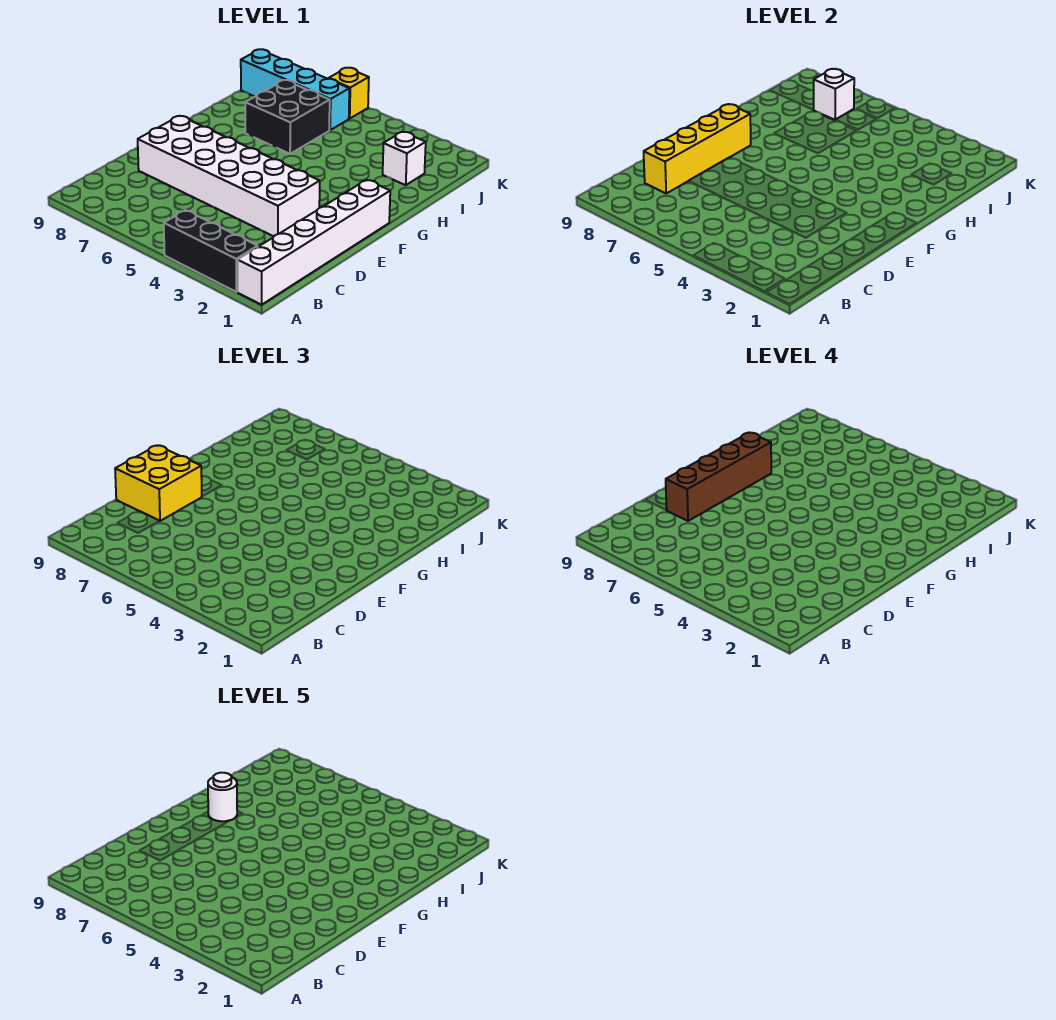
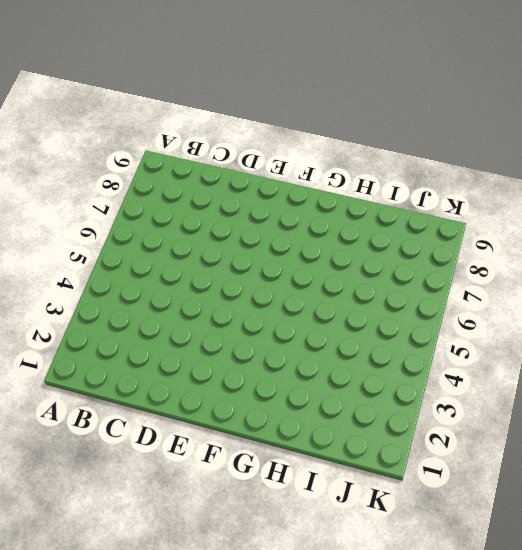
none -> white brick A1:F1 level 1
none -> black brick A2:A4 level 1
none -> white brick D3:E8 level 1

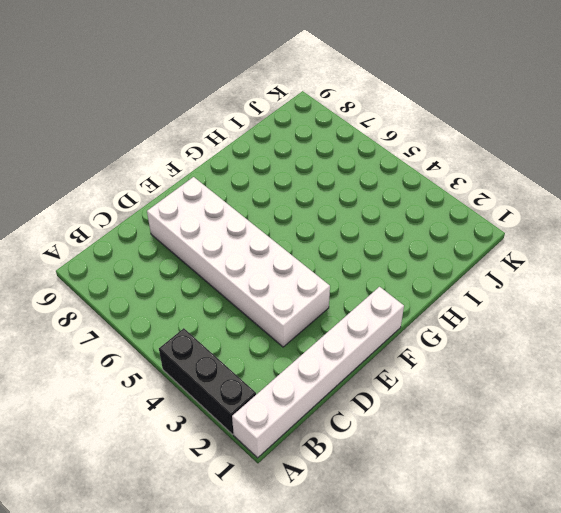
none -> black brick H6:I7 level 1
none -> white brick I2 level 1
none -> cyan brick J6:J9 level 1

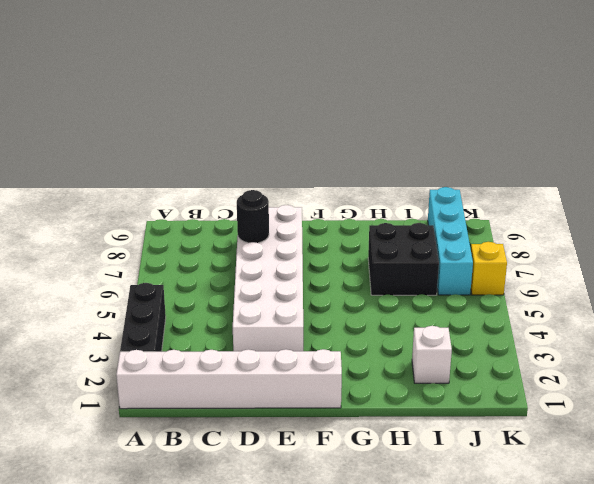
black round brick D7 level 2 -> none
none -> yellow brick C8:F8 level 2
none -> white brick J7 level 2
none -> yellow brick D8:E9 level 3

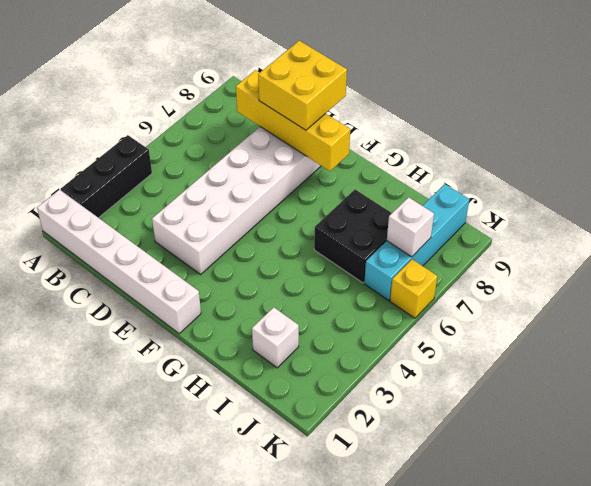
none -> brown brick D8:G8 level 4
none -> white round brick G8 level 5

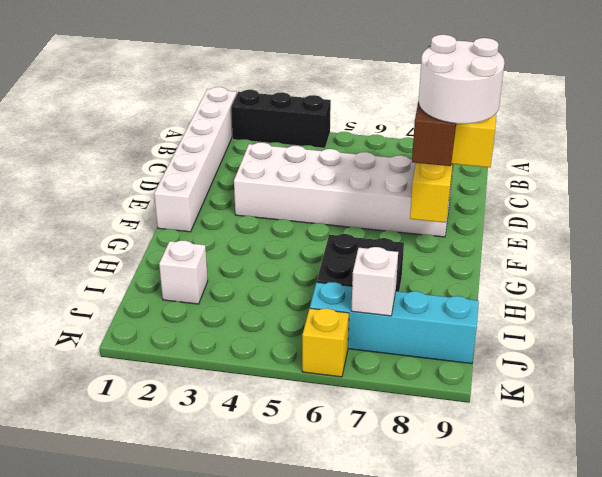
white round brick F8:G9 level 5 -> white round brick G8 level 5

